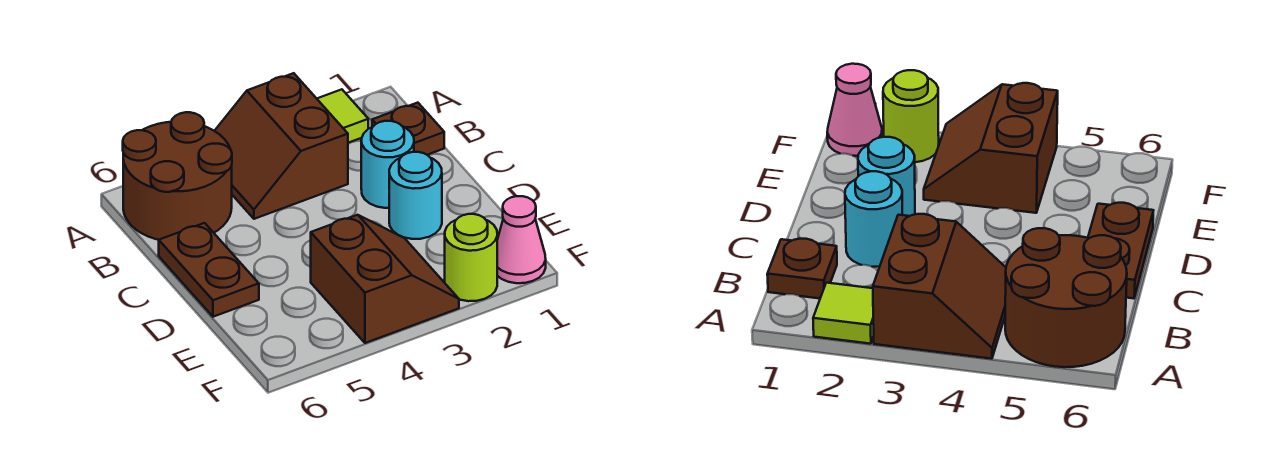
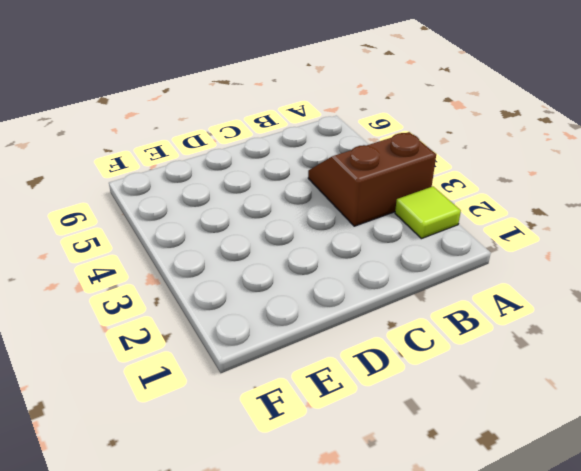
none -> brown round brick A5:B6 level 1
none -> brown plate B1 level 1

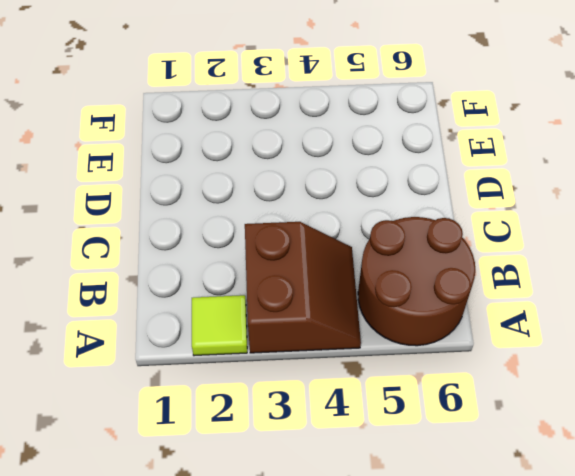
none -> brown plate B1 level 1
none -> cyan round brick C2 level 1

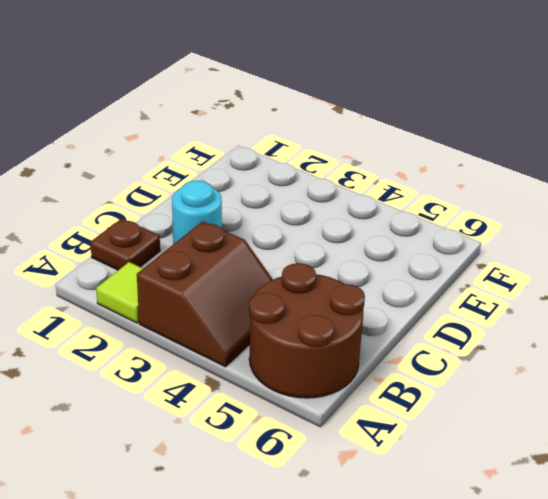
none -> brown plate C6:D6 level 1
none -> cyan round brick D2 level 1

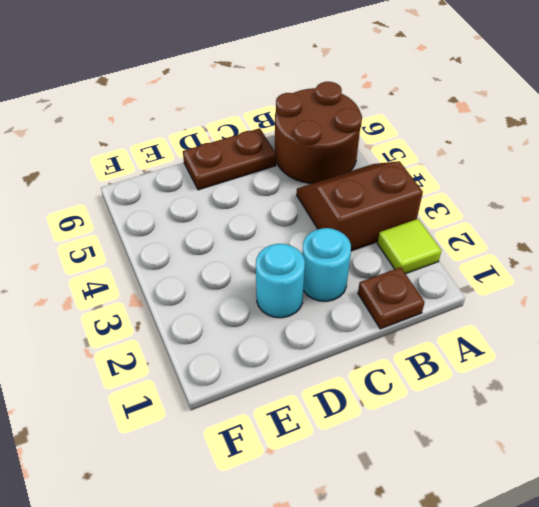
none -> brown slope E3:F4 level 1 top 4
none -> pink cone F1 level 1

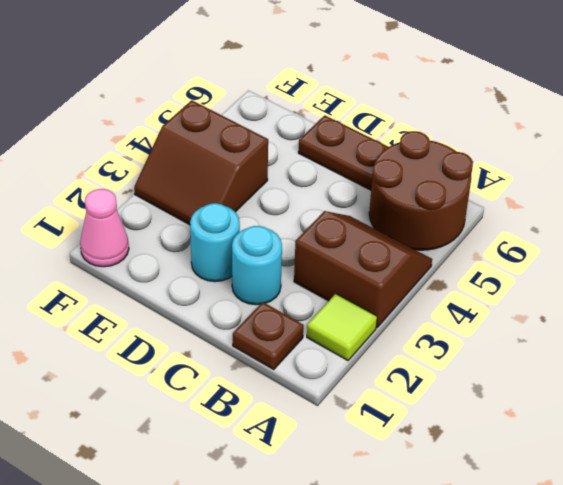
none -> lime round brick F2 level 1

